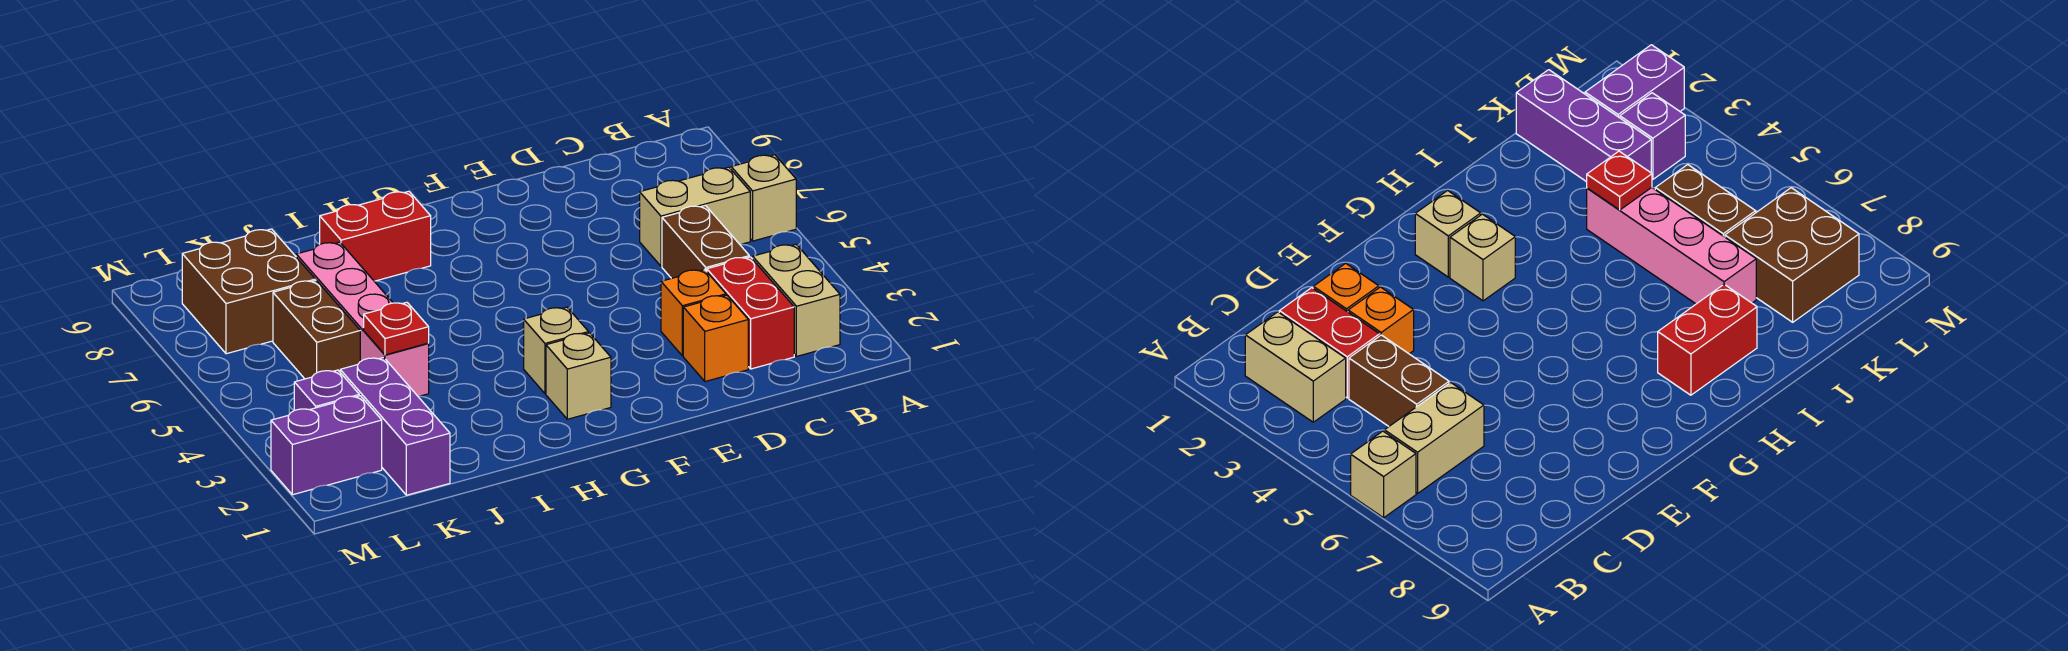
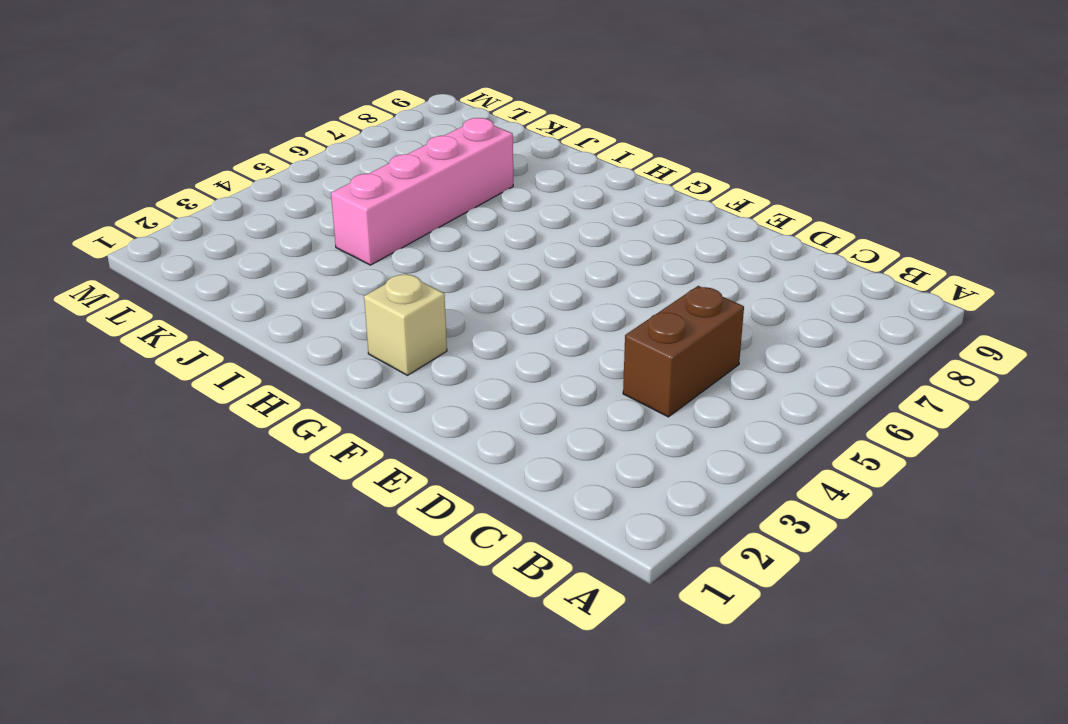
none -> tan brick A6 level 1
none -> tan brick B2:B3 level 1
none -> tan brick B6:C6 level 1

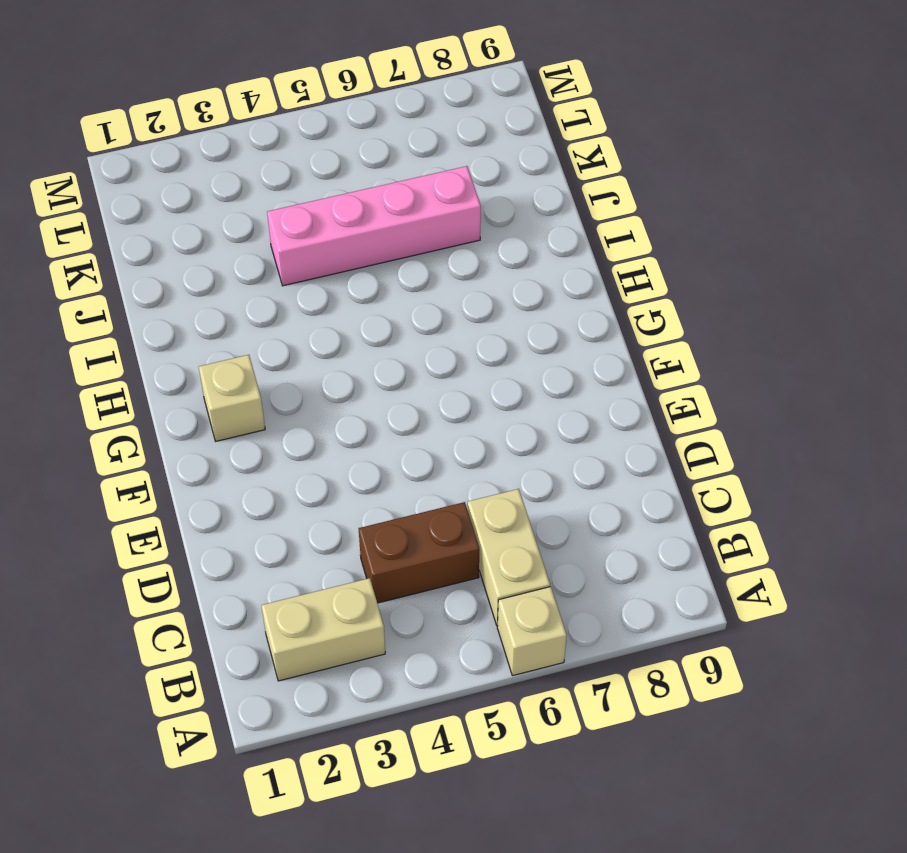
none -> red brick C2:C3 level 1
none -> orange brick D2 level 1
none -> orange brick D3 level 1

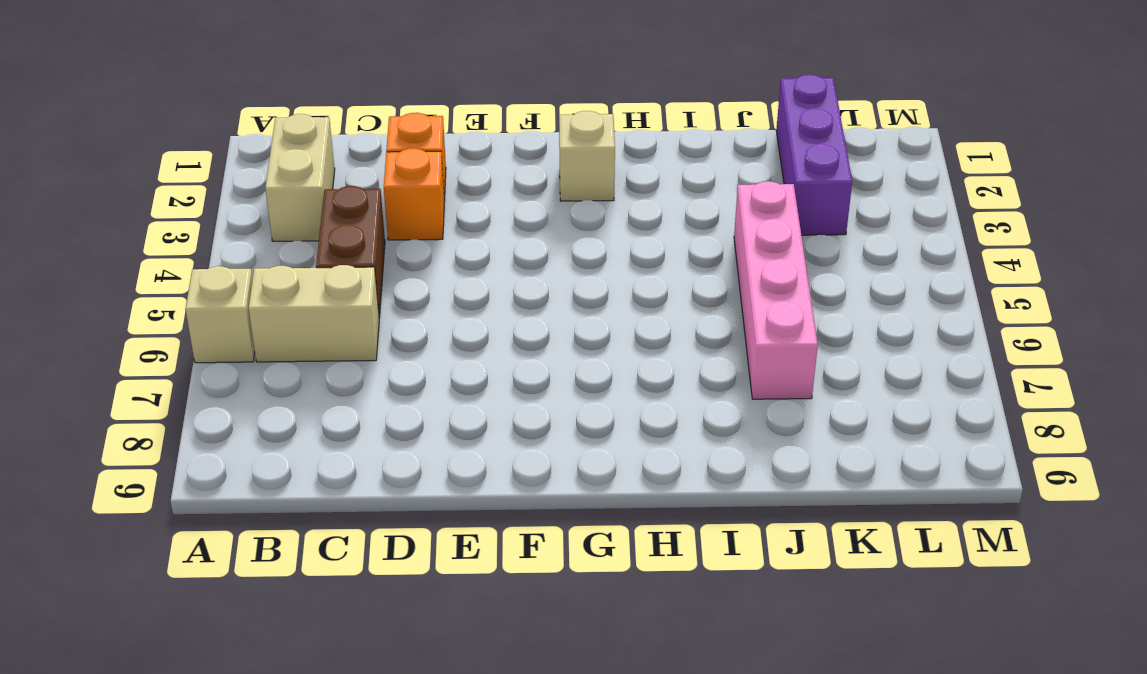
none -> red brick C2:C3 level 1
none -> tan brick G3 level 1
none -> red brick H8:I8 level 1

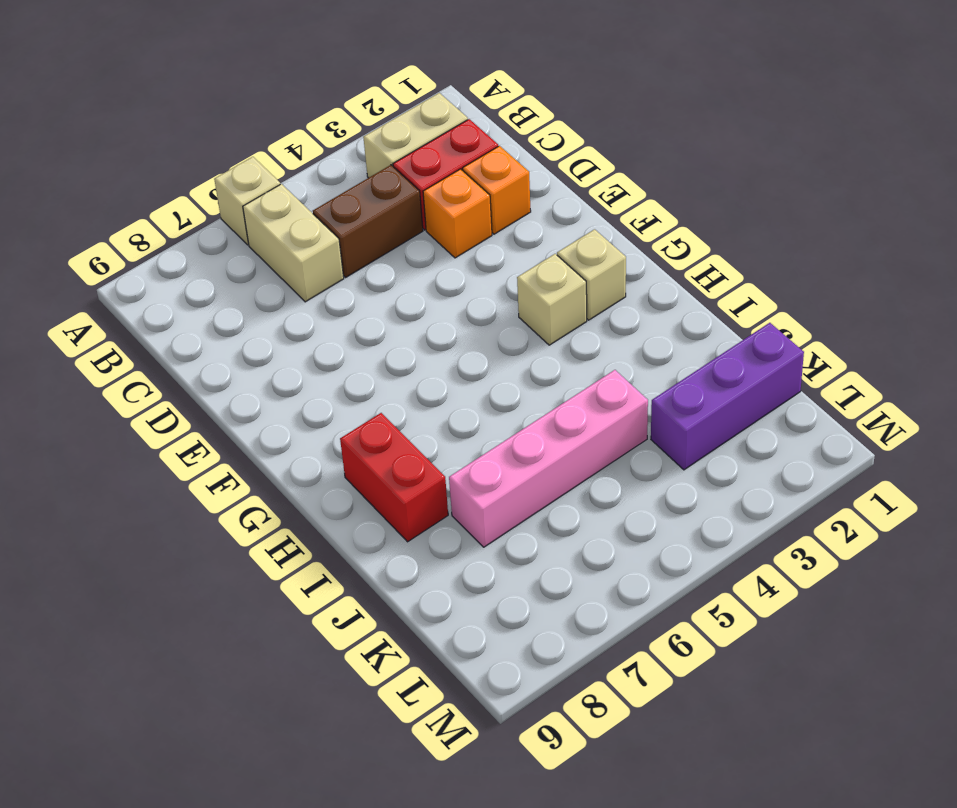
none -> brown brick K5:K6 level 1
none -> brown brick K7:L8 level 1
none -> purple brick L2:M2 level 1

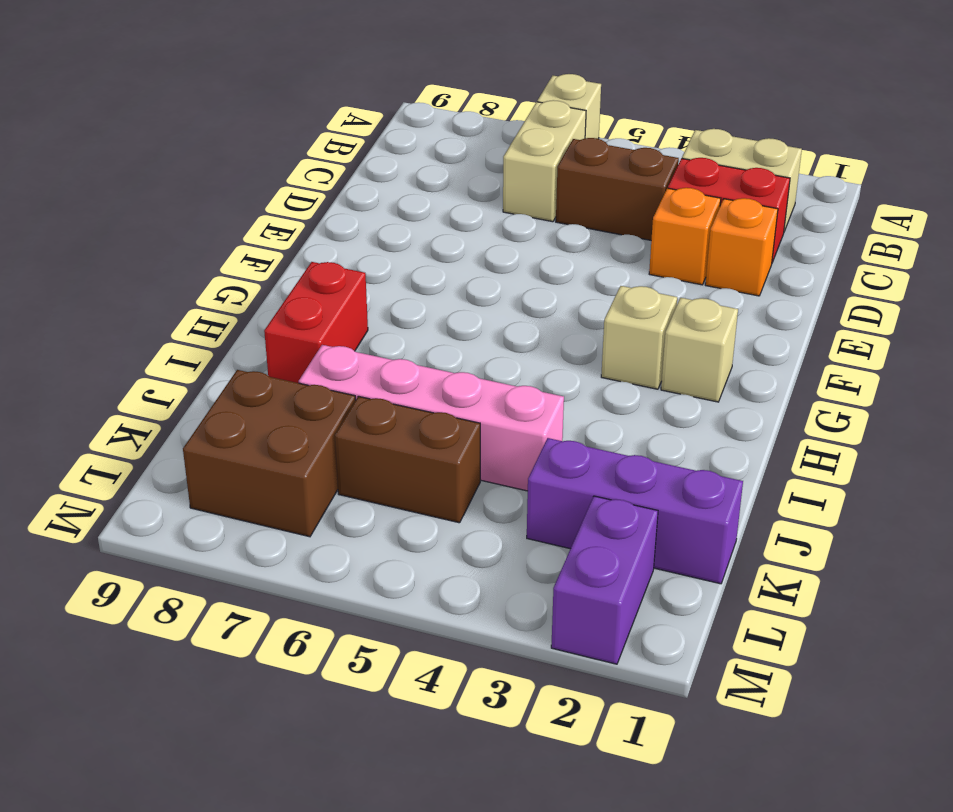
none -> purple brick L3 level 1
none -> red plate J4 level 2

